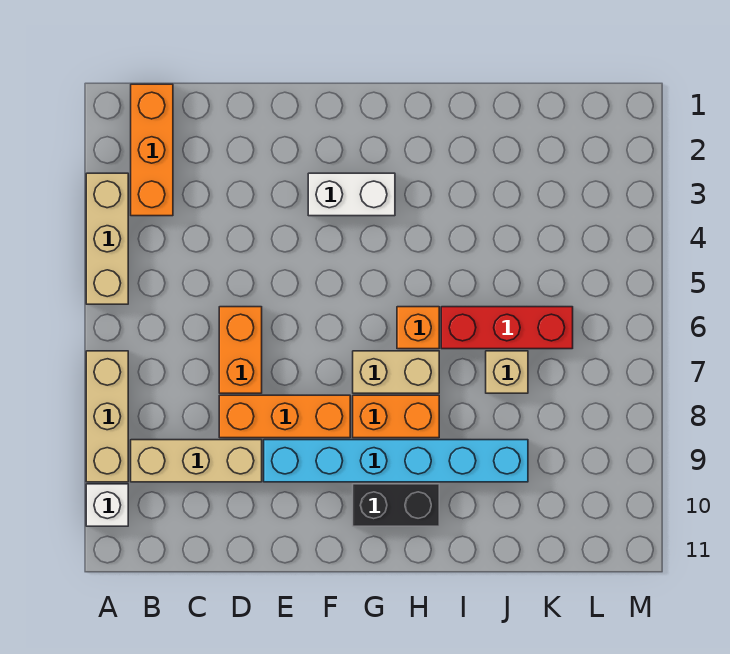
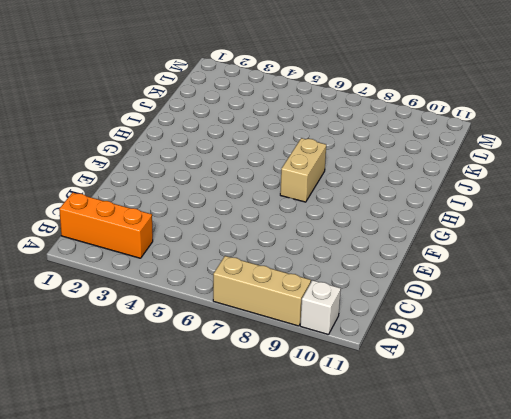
none -> tan brick A3:A5 level 1
none -> tan brick B9:D9 level 1
none -> orange brick D6:D7 level 1

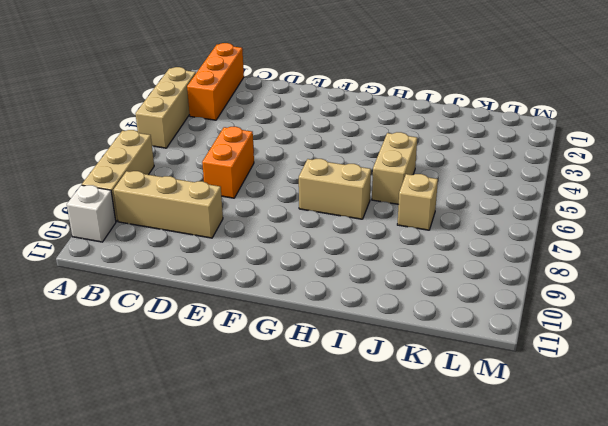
tan brick I5:I6 level 1 -> red brick I6:K6 level 1
none -> orange brick D8:F8 level 1
none -> cyan brick E9:J9 level 1
none -> white brick F3:G3 level 1

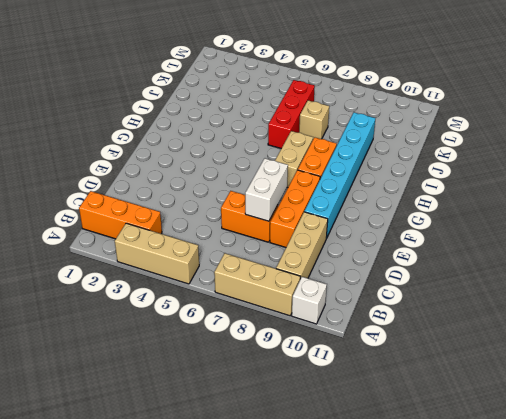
white brick D7:E7 level 2 -> white brick F3:G3 level 1
none -> black brick G10:H10 level 1
none -> orange brick H6 level 1

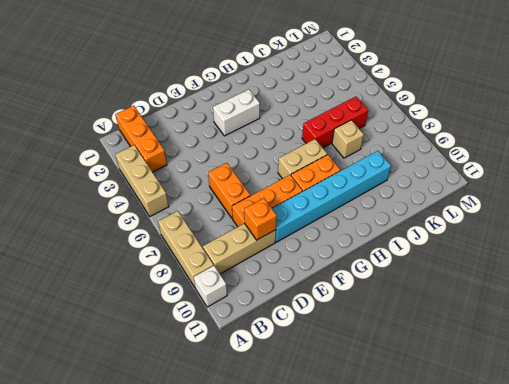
orange brick D9 level 2 -> orange brick H6 level 1
none -> black brick G10:H10 level 1

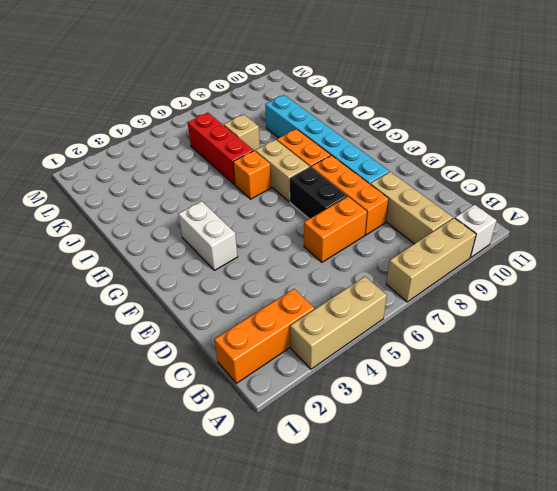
black brick E7:F7 level 1 -> black brick G10:H10 level 1

